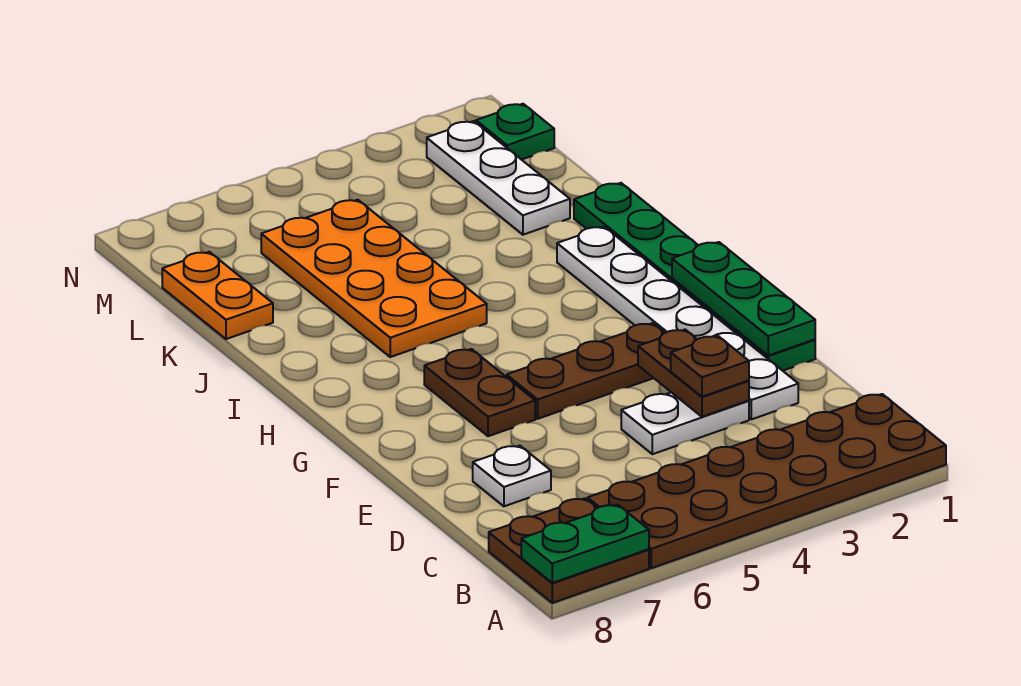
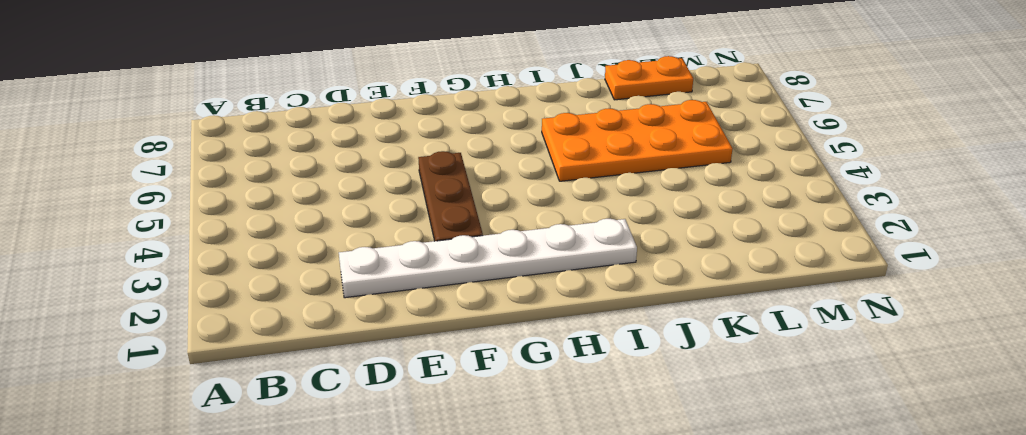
none -> brown plate A1:B6 level 1
none -> brown plate A7:B8 level 1
none -> white plate D3:D4 level 1

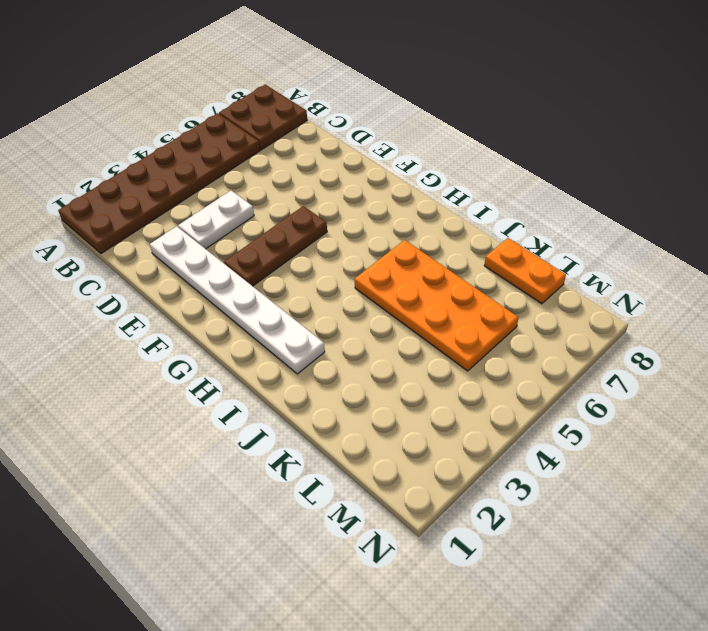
none -> white plate D7 level 1
none -> green plate E1:J1 level 1
none -> brown plate F6:G6 level 1

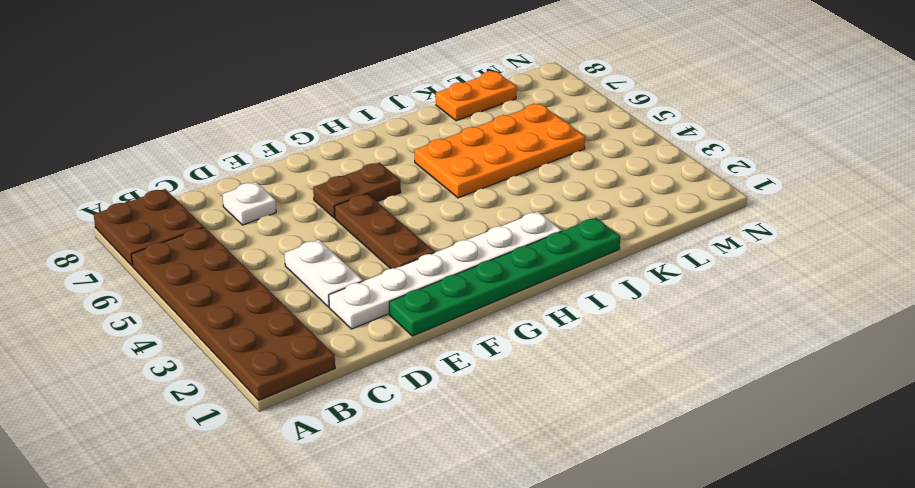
none -> white plate K2:M2 level 1
none -> green plate M1 level 1
none -> green plate A7:A8 level 2

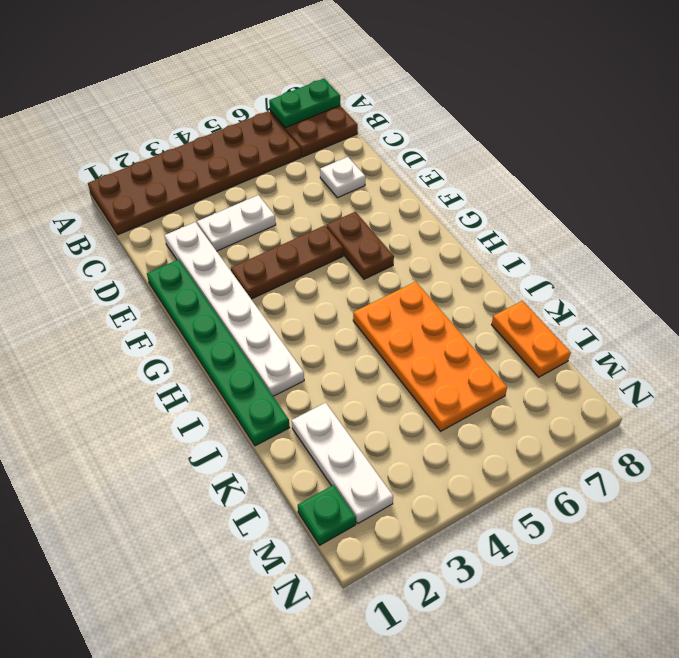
none -> brown plate D3:E3 level 2
none -> green plate E1:G1 level 2
none -> brown plate D3 level 3

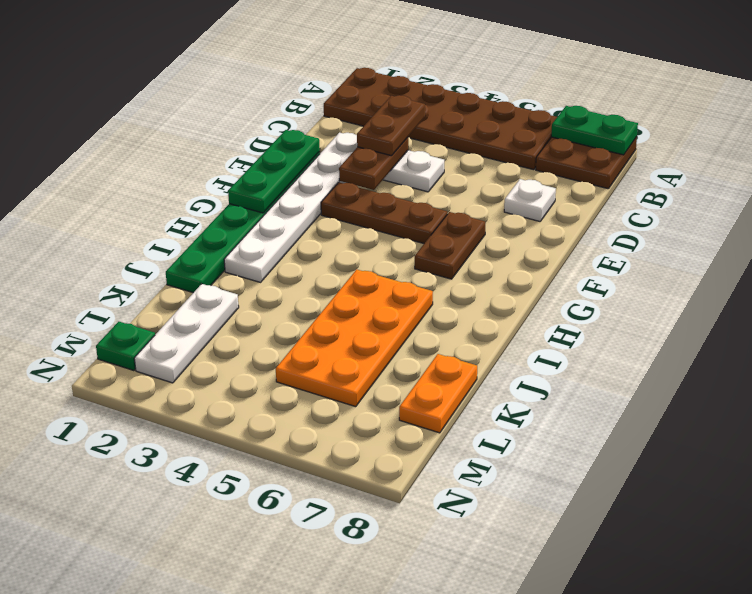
brown plate C3:D3 level 3 -> brown plate D3 level 3

